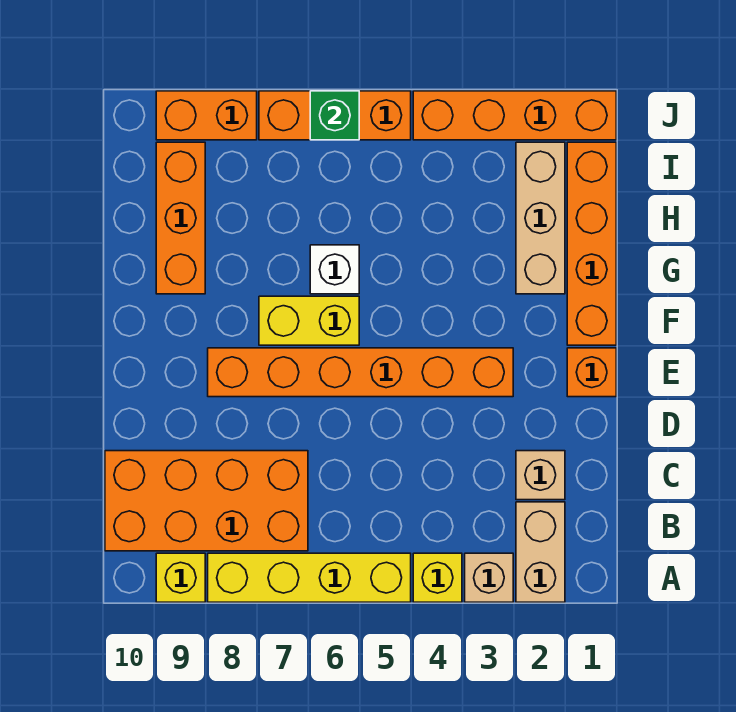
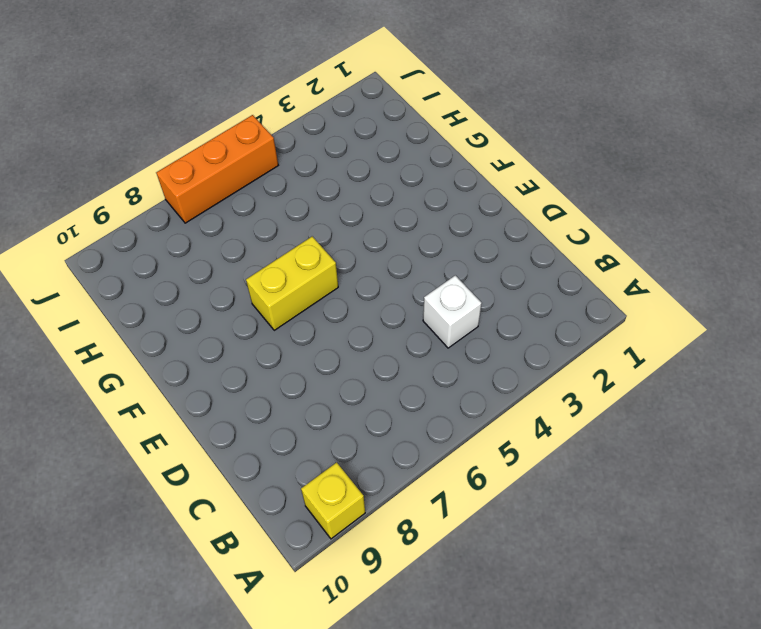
white brick C4 level 1 -> white brick G6 level 1
none -> tan brick A2:B2 level 1
none -> tan brick A3 level 1
none -> yellow brick A4 level 1

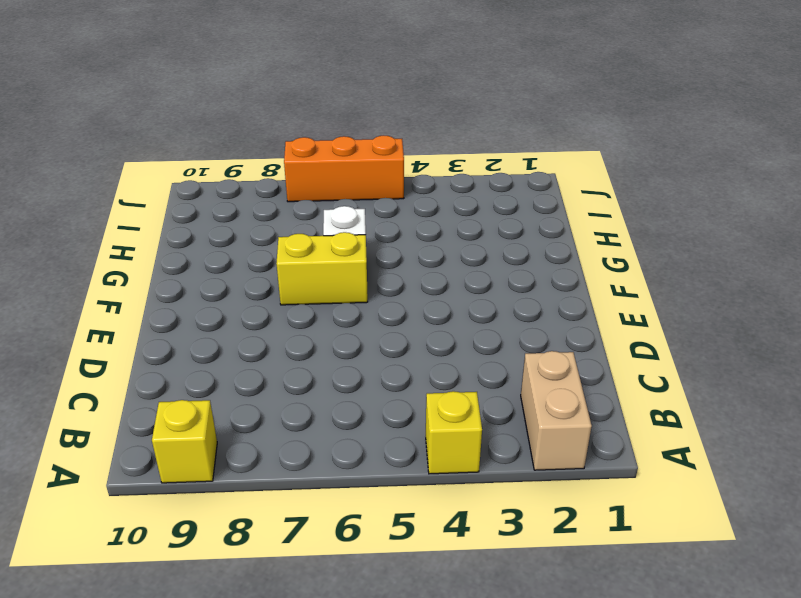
none -> tan brick A3 level 1
none -> yellow brick A5:A8 level 1
none -> orange brick B7:C10 level 1

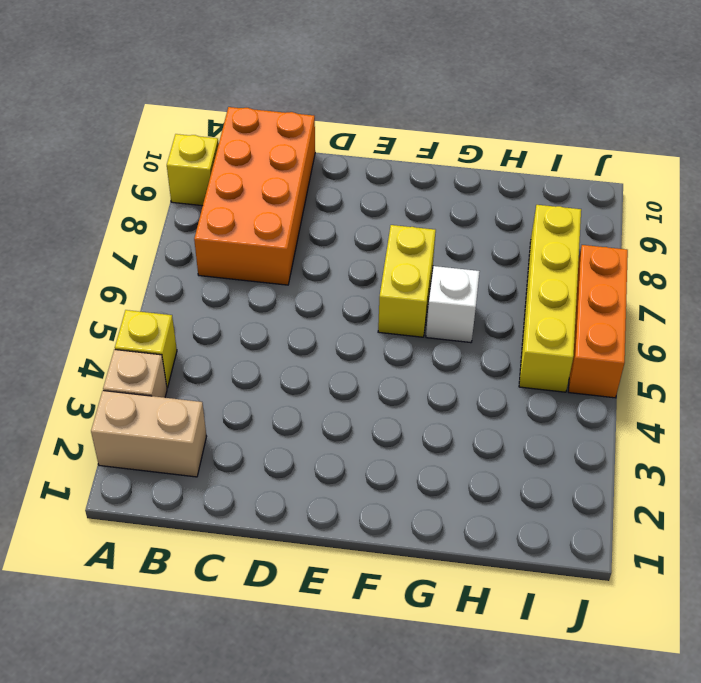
yellow brick I5:I8 level 1 -> yellow brick A5:A8 level 1
none -> tan brick C2 level 1
none -> orange brick E1 level 1
none -> orange brick E3:E8 level 1

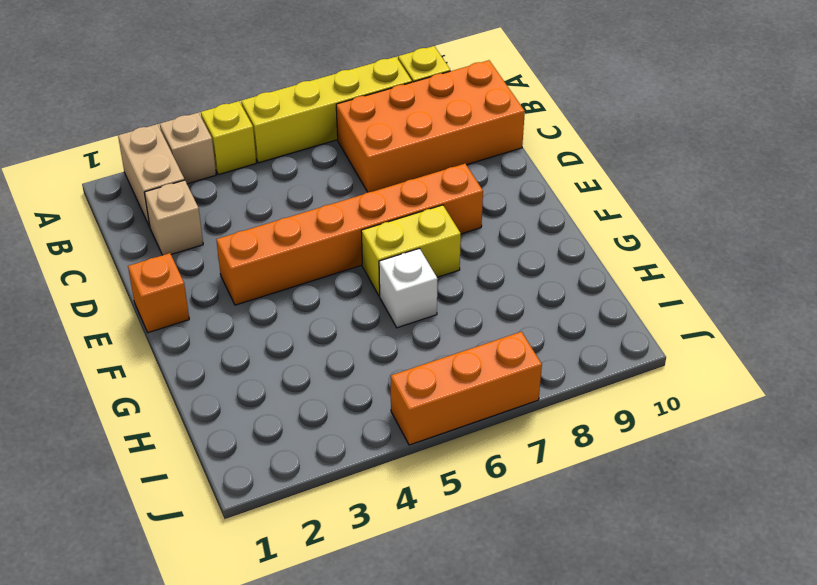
none -> orange brick F1:I1 level 1
none -> tan brick G2:I2 level 1
none -> orange brick G9:I9 level 1

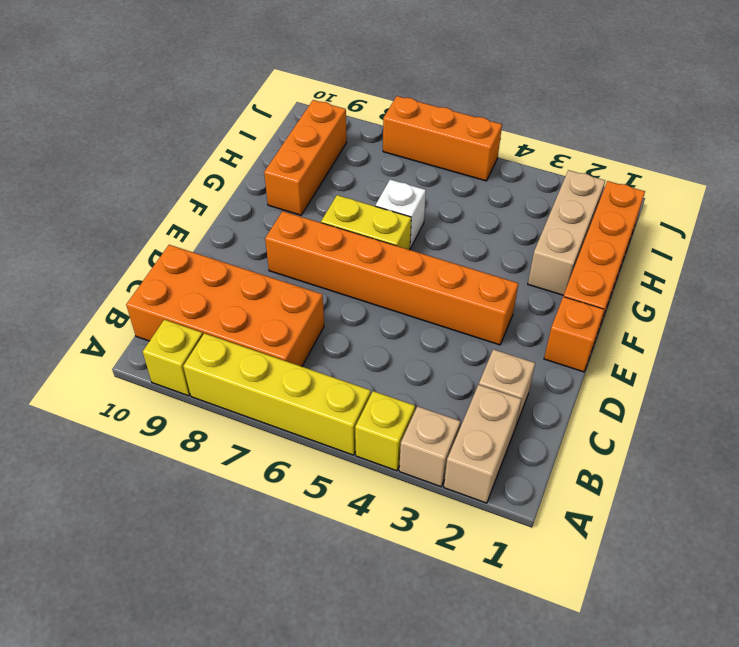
none -> orange brick J1:J4 level 1
none -> orange brick J8:J9 level 1
none -> green brick J6 level 2

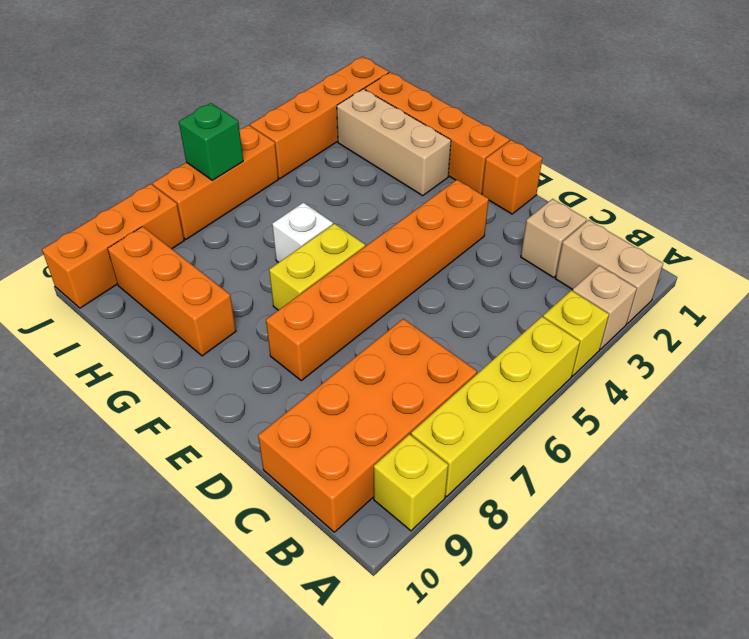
orange brick J8:J10 level 1 -> orange brick J8:J9 level 1

